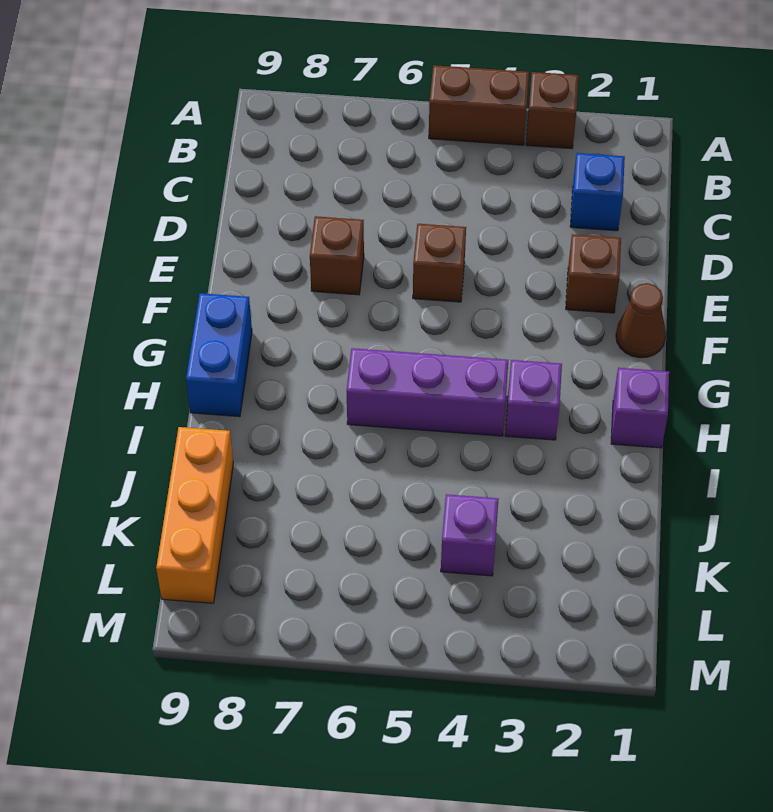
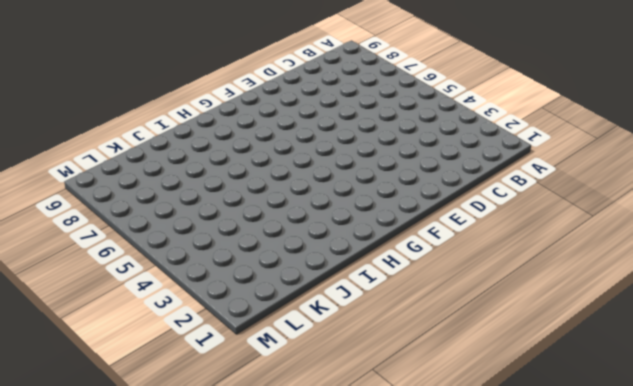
none -> brown brick A3 level 1
none -> brown brick A4:A5 level 1
none -> blue brick C2 level 1

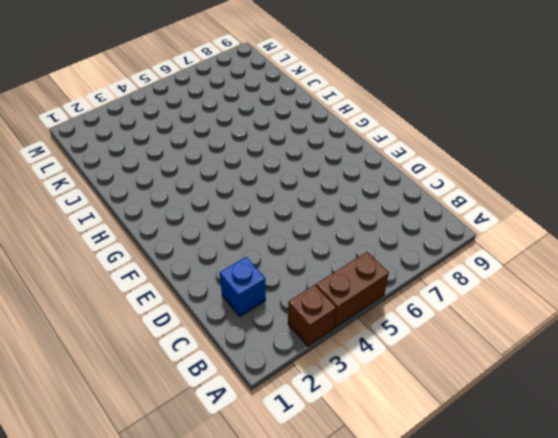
none -> brown brick E2 level 1
none -> brown brick E5 level 1
none -> brown brick E7 level 1

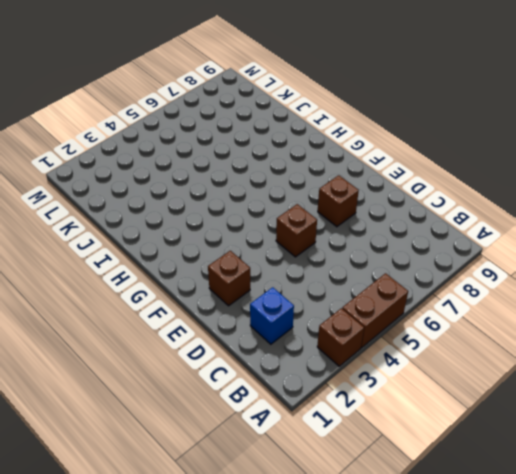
none -> brown cone F1 level 1
none -> blue brick G9:H9 level 1
none -> purple brick H1 level 1

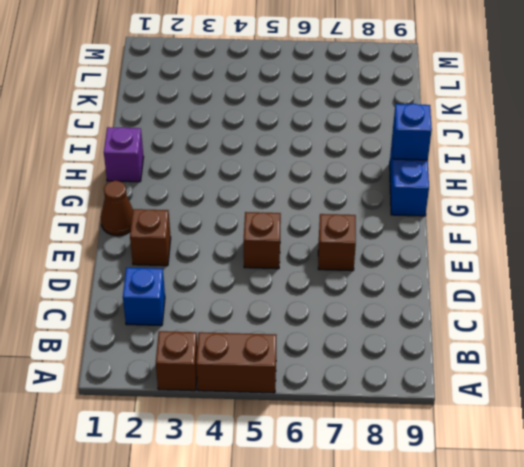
blue brick H9 level 2 -> none
none -> purple brick H3 level 1
none -> purple brick H4:H6 level 1
none -> orange brick J9:L9 level 1

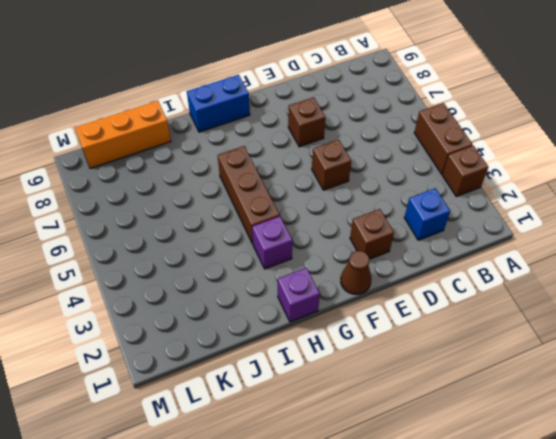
brown brick H4:H6 level 1 -> purple brick H4:H6 level 1
none -> purple brick K4 level 1

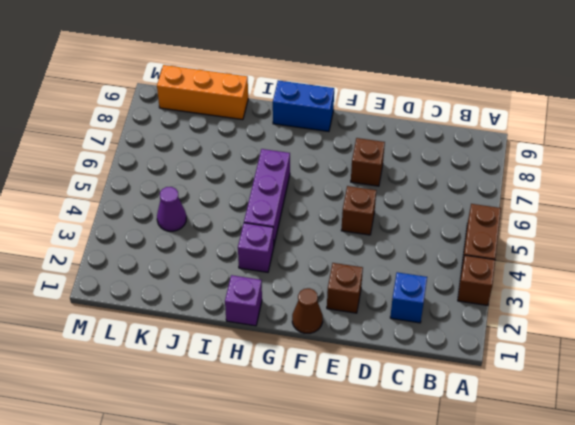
purple cone K4 level 1 -> purple brick K4 level 1

